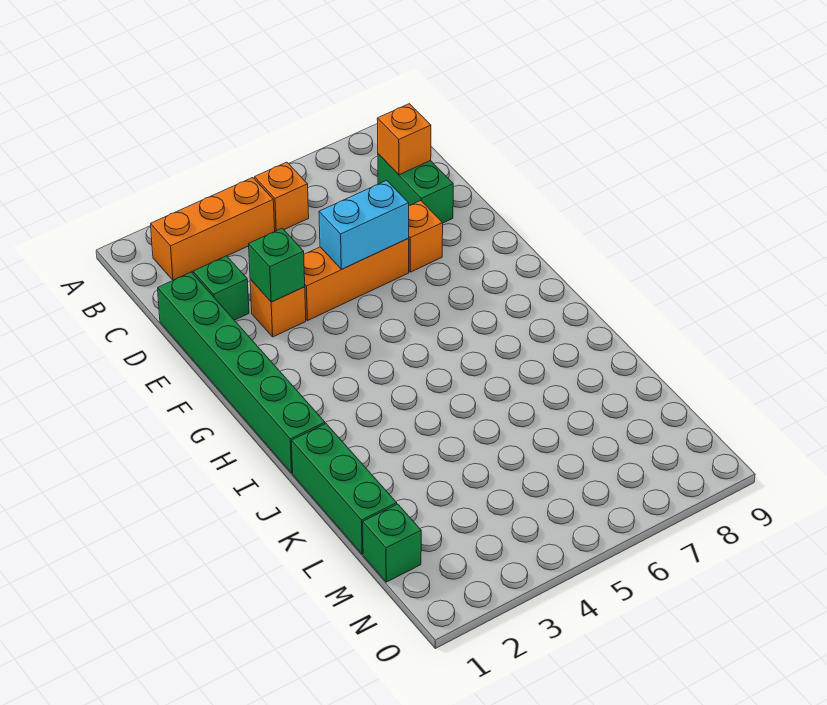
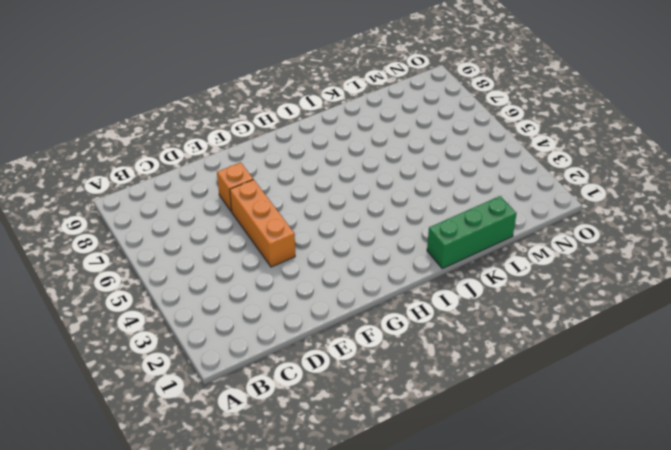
none -> orange brick B2:B4 level 1
none -> orange brick B5 level 1
none -> green brick C8:D8 level 1

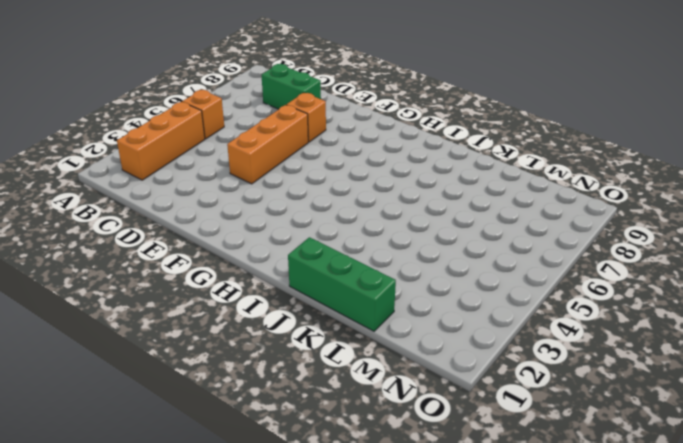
none -> green brick D1:I1 level 1
none -> green brick D2 level 1
none -> orange brick E3 level 1

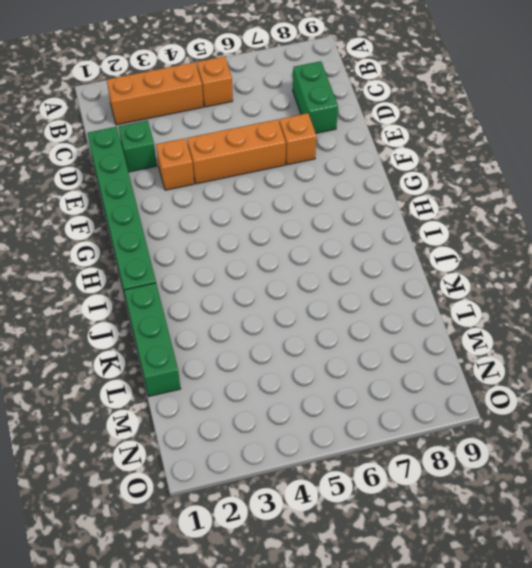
none -> green brick M1 level 1
none -> orange brick C8 level 2
none -> green brick E3 level 2

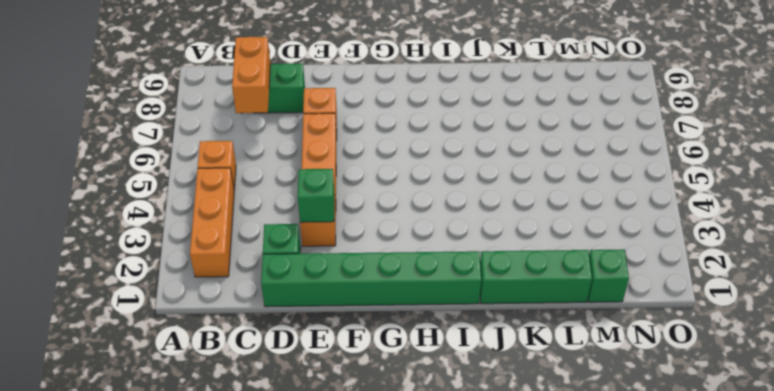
orange brick C7:C8 level 2 -> orange brick C8 level 2
none -> cyan brick E5:E6 level 2

